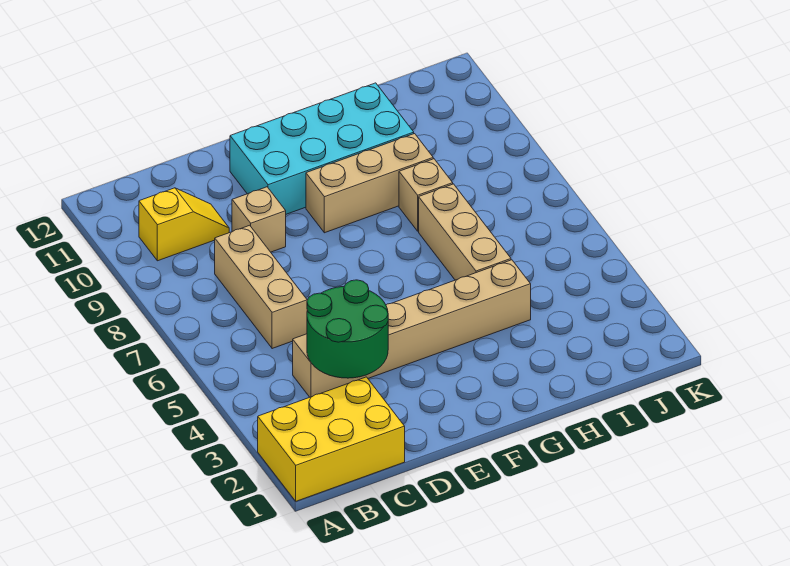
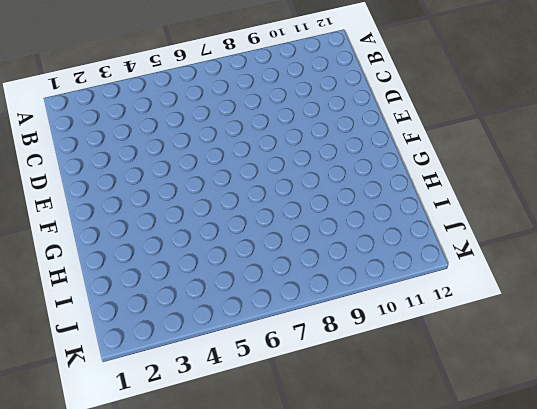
none -> yellow brick A1:C2 level 1
none -> yellow slope B10:C10 level 1 top B

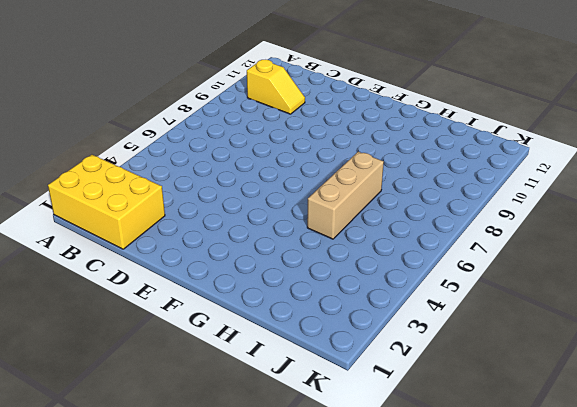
none -> tan brick C4:H4 level 1
none -> tan brick C6:C8 level 1

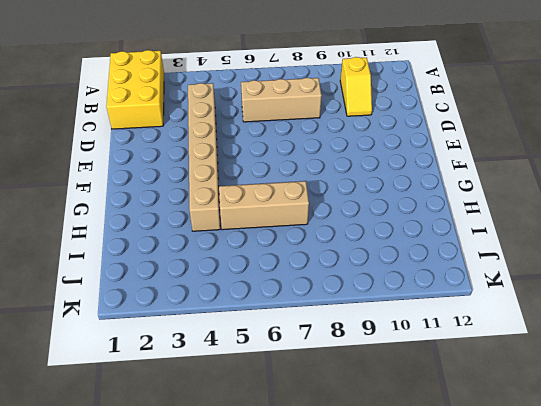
none -> tan brick D9 level 1
none -> cyan brick E10:H11 level 1

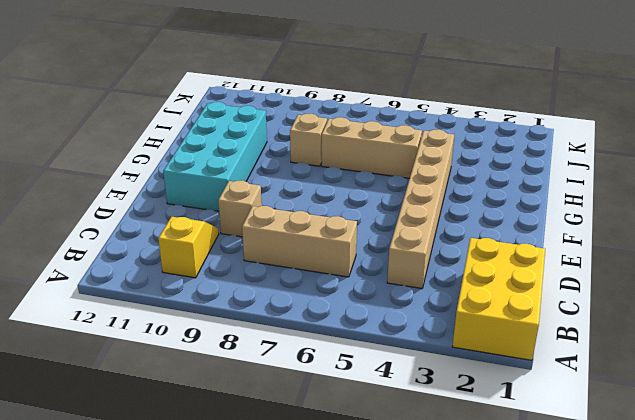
none -> tan brick F9:H9 level 1
none -> green round brick C3:D4 level 2

